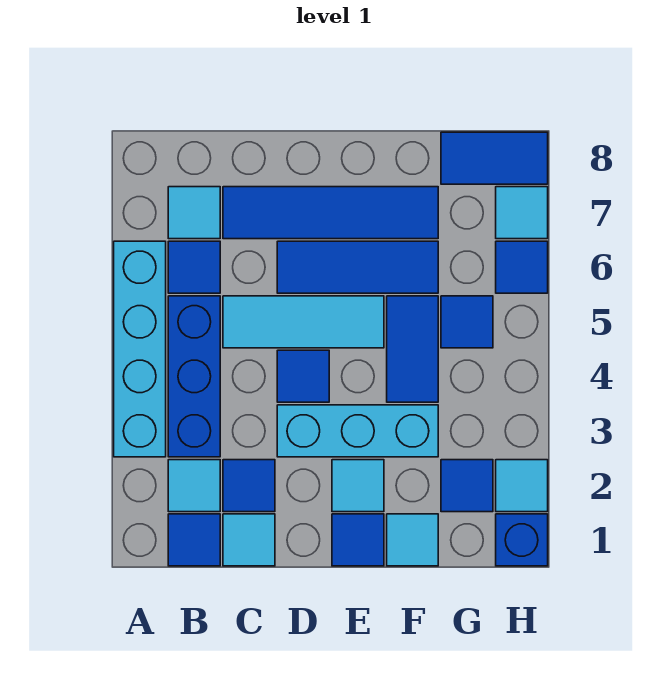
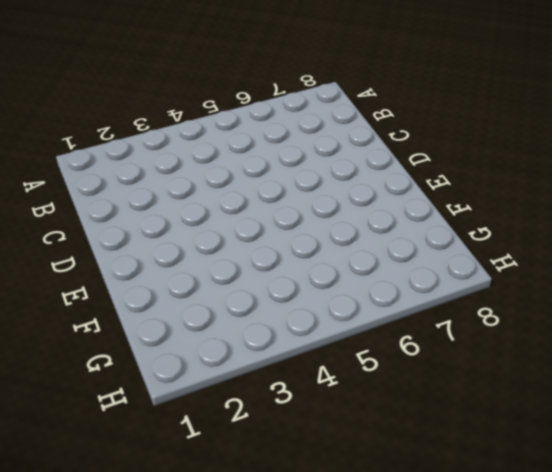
none -> cyan brick A3:A6 level 1
none -> blue tile B1 level 1
none -> cyan tile B2 level 1

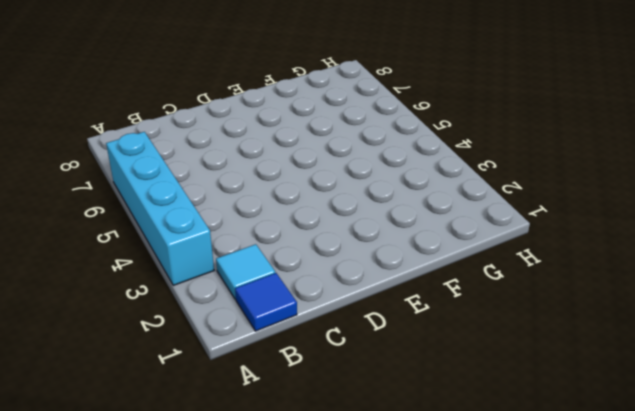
none -> blue brick B3:B5 level 1
none -> blue tile B6 level 1
none -> cyan tile B7 level 1

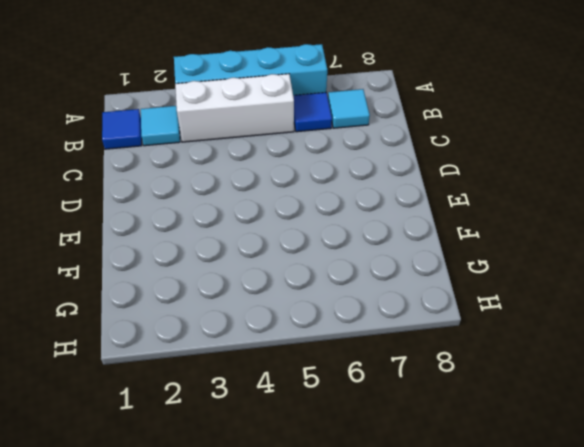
white brick B3:B5 level 1 -> blue brick B3:B5 level 1
none -> cyan tile C1 level 1
none -> blue tile C2 level 1
none -> cyan tile C5:E5 level 1

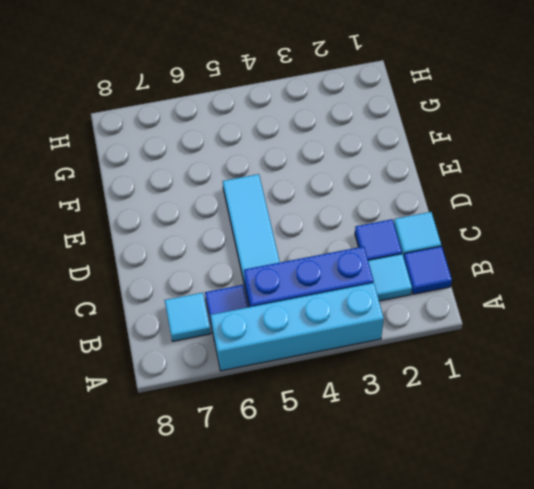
none -> blue tile C7:F7 level 1
none -> cyan brick D3:F3 level 1
none -> blue tile D4 level 1

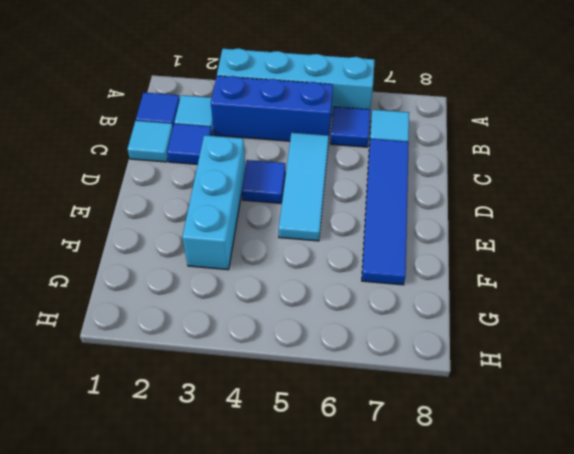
none -> blue tile D6:F6 level 1
none -> blue tile E1 level 1
none -> cyan tile E2 level 1

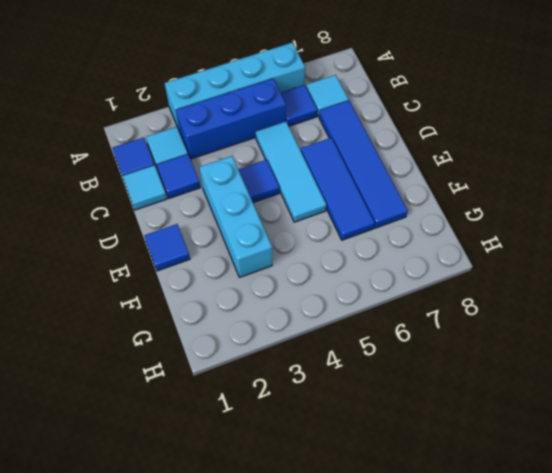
none -> cyan tile E2 level 1
none -> cyan tile F1 level 1
none -> blue tile F4:F5 level 1

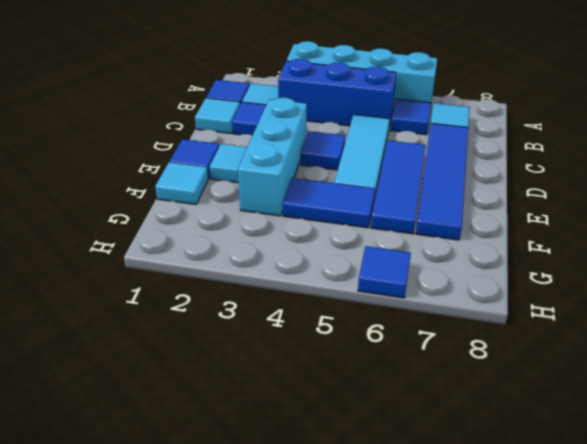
none -> blue tile G2 level 1
none -> blue tile G5 level 1
none -> blue tile G8:H8 level 1

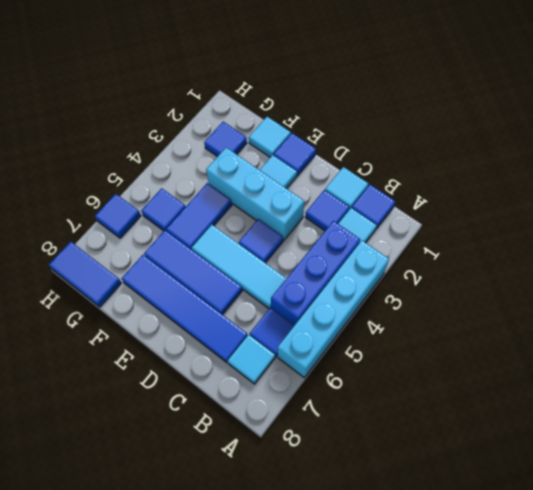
none -> blue brick H1 level 1
none -> cyan tile H2 level 1
none -> cyan tile H7 level 1

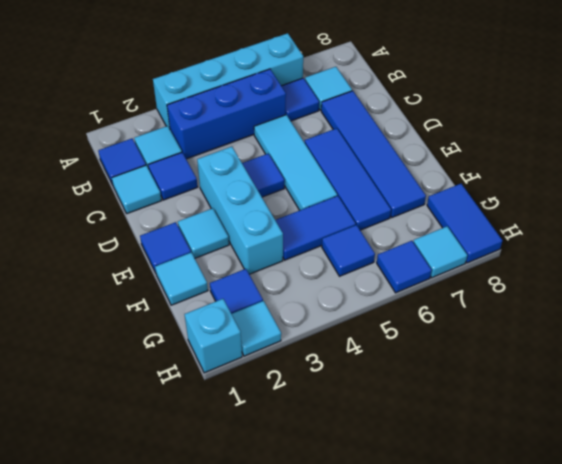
cyan brick H1 level 1 -> blue brick H1 level 1

